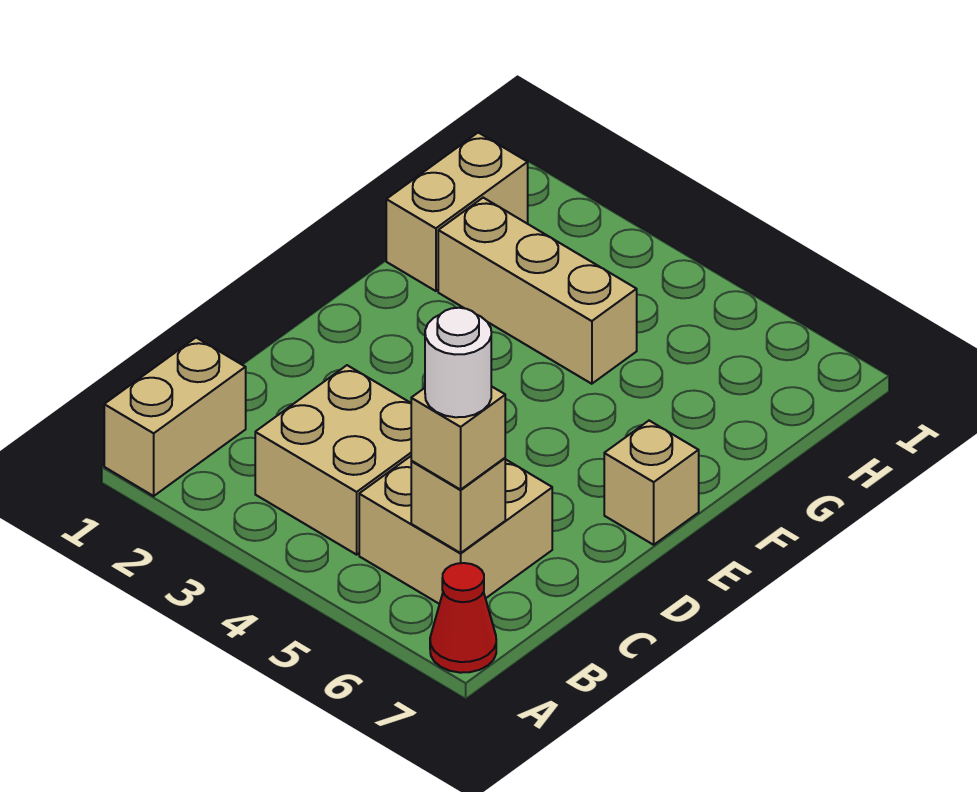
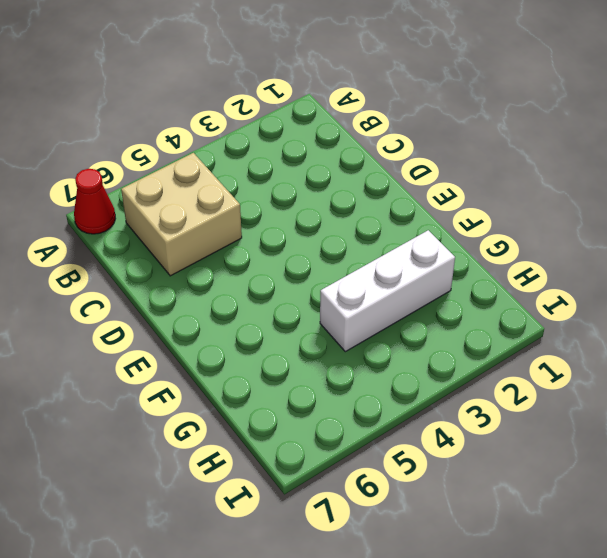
white brick G2:G4 level 1 -> tan brick G2:G4 level 1
none -> tan brick A1:B1 level 1
none -> tan brick B3:C4 level 1

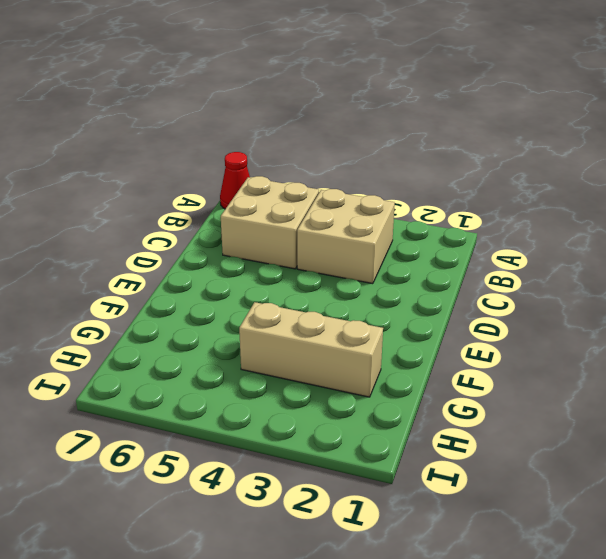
none -> tan brick A1:B1 level 1
none -> tan brick E7 level 1

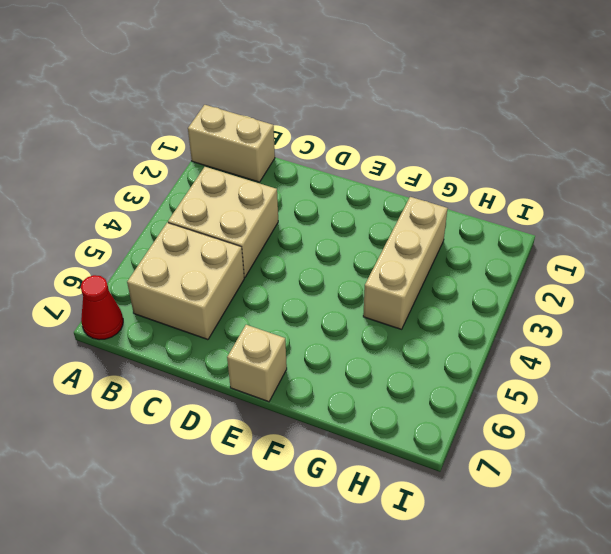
none -> tan brick G1:H1 level 1
none -> tan brick B6 level 2

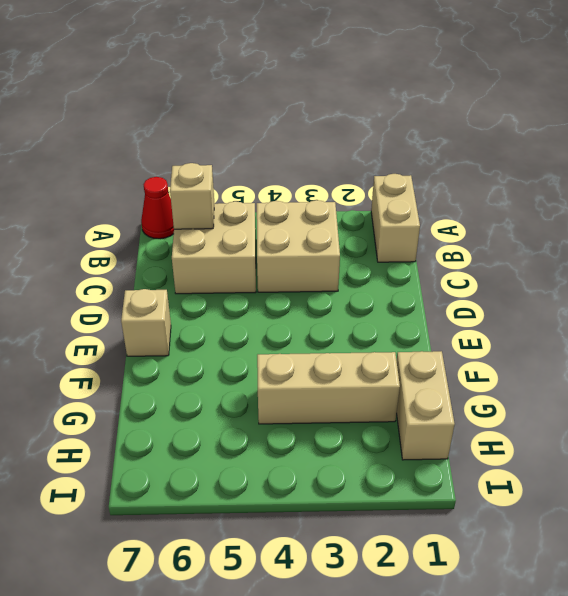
none -> tan brick B6 level 3
none -> white round brick B6 level 4

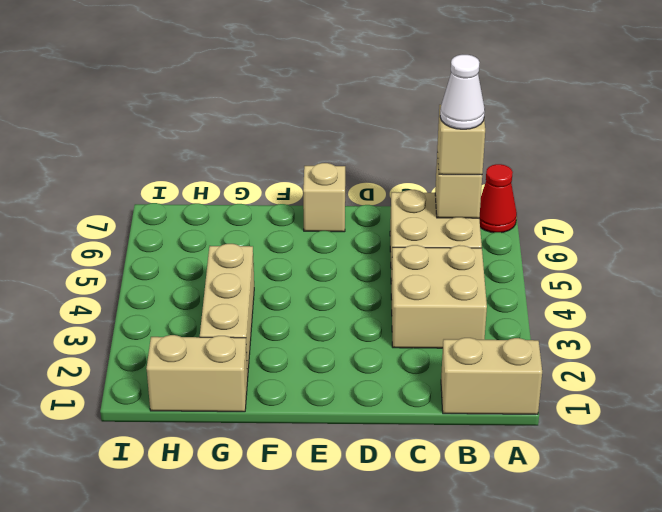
white cone B6 level 4 -> white round brick B6 level 4

